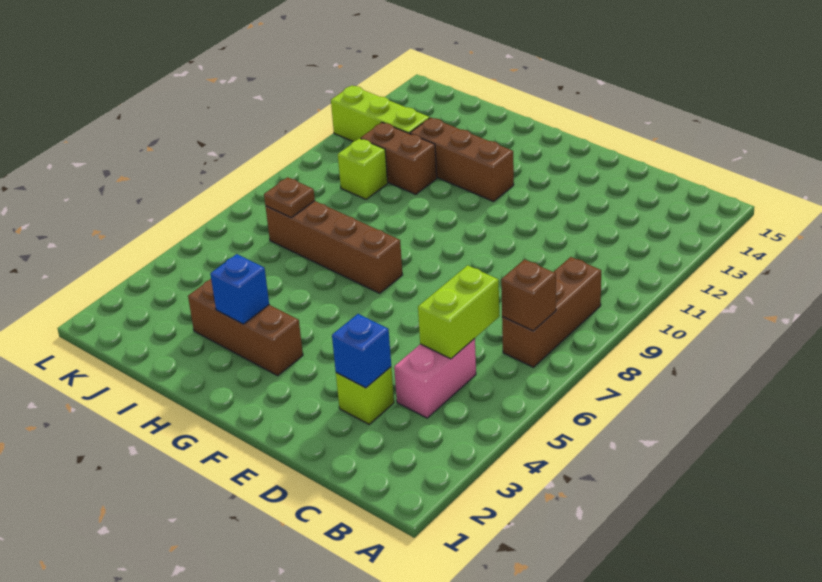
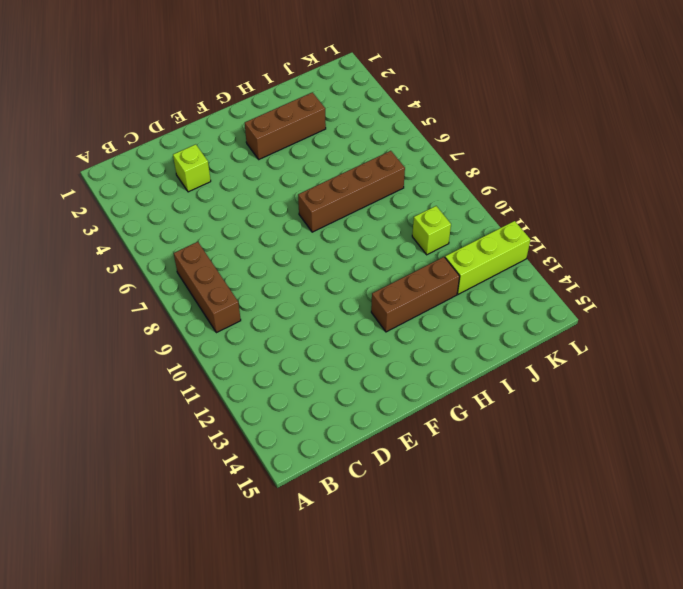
none -> pink brick C4:C5 level 1
none -> brown brick I11:J11 level 1
none -> brown brick B7 level 2

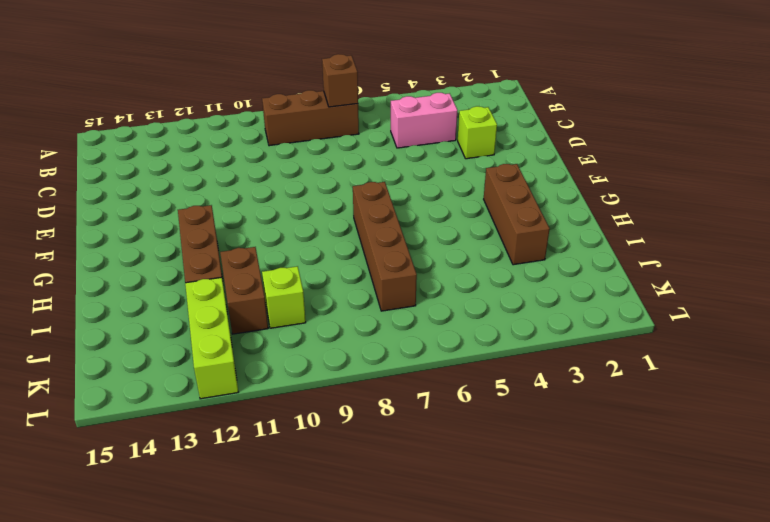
none -> lime brick C5:C6 level 2
none -> blue brick D3 level 2
none -> blue brick H3 level 2

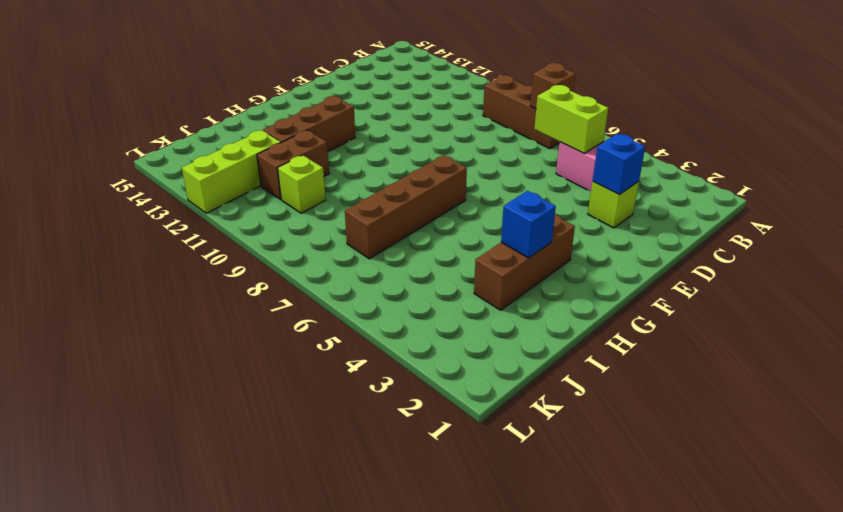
none -> brown plate J7 level 2

